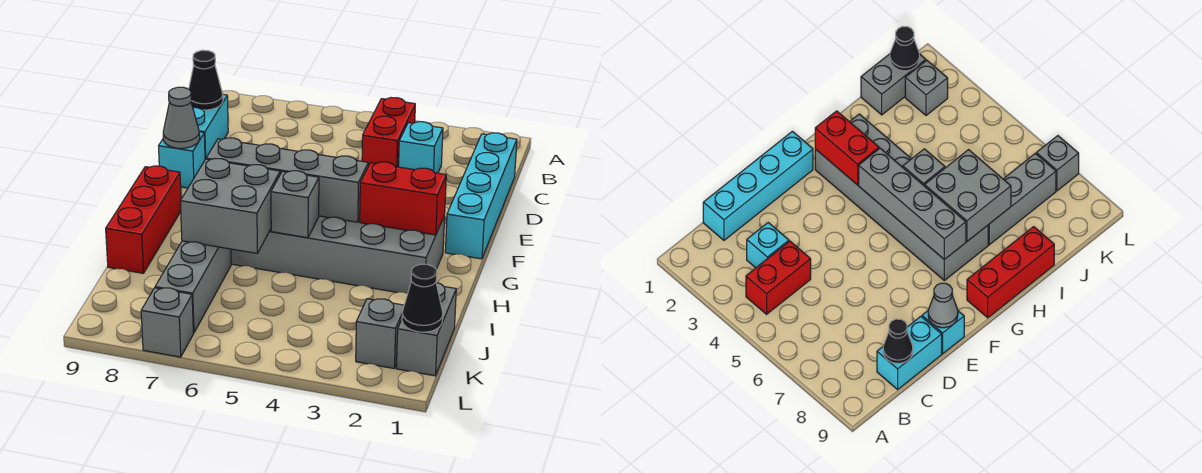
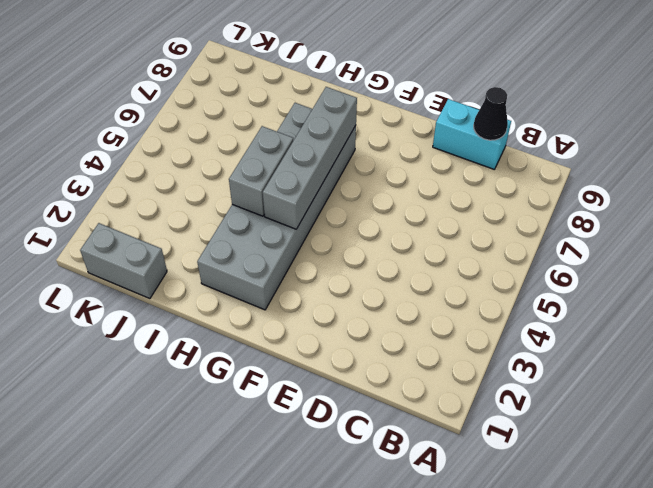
grey brick H4:H5 level 2 -> grey brick H5 level 2
none -> red brick B4:C4 level 1
none -> cyan brick C1:F1 level 1
none -> cyan brick C3 level 1

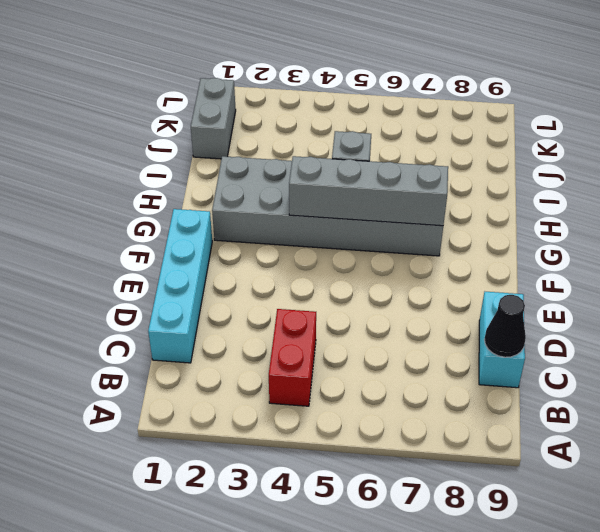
none -> cyan brick C3 level 1
none -> cyan brick E9 level 1
none -> red brick G9:I9 level 1

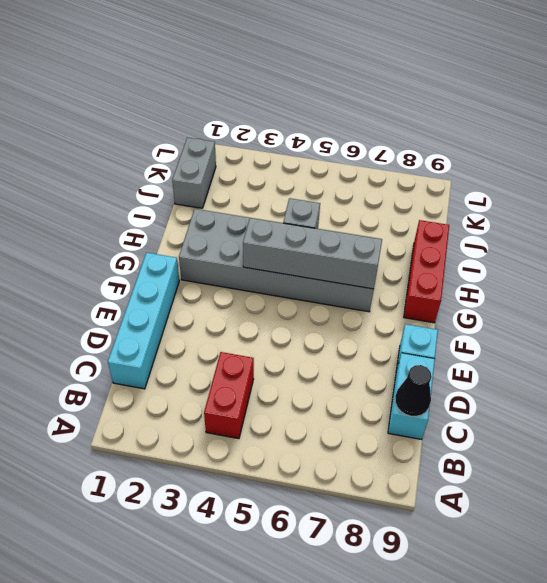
none -> cyan brick C3 level 1
none -> grey brick I7:K7 level 1
none -> grey brick K2 level 1

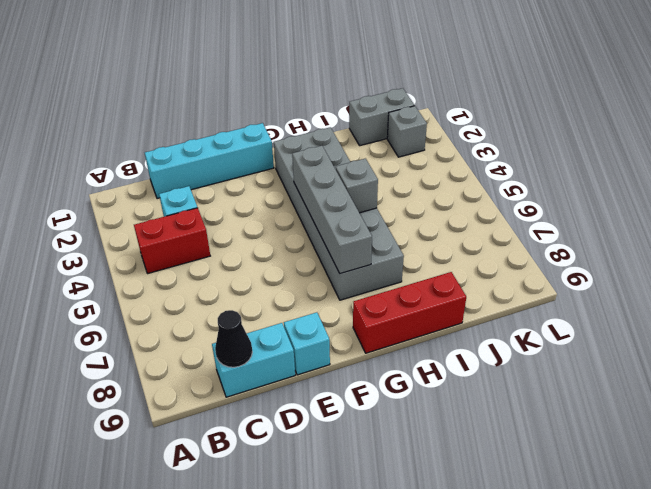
none -> grey brick I7:K7 level 1
none -> grey brick L7 level 1
none -> grey cone E9 level 2

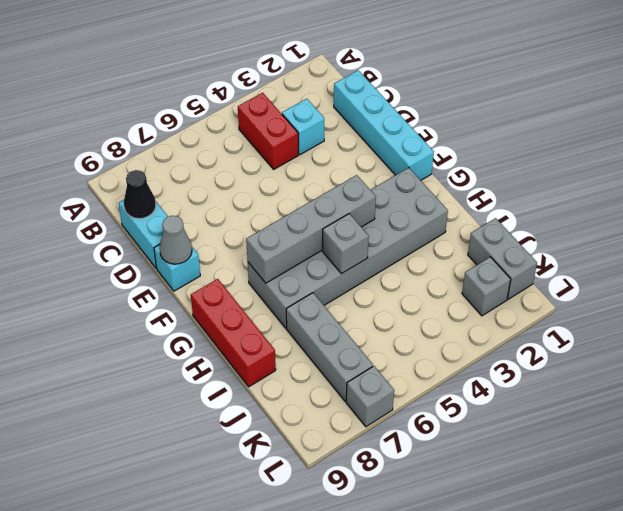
none -> red brick G2:G3 level 2
none -> grey brick H6:I7 level 2
none -> black cone K1 level 2

